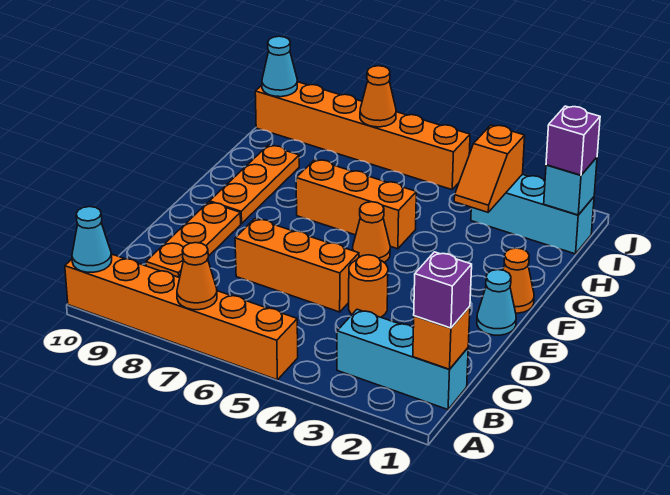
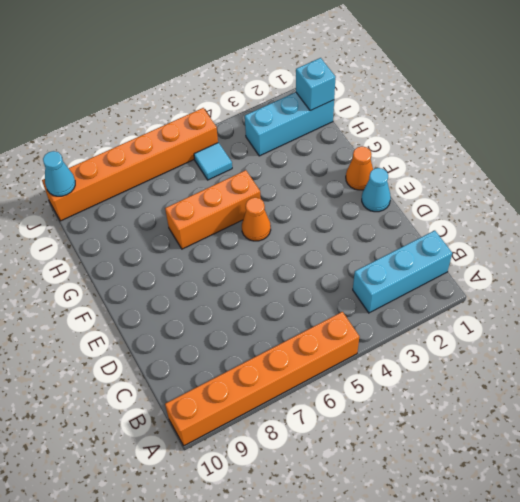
cyan tile I5 level 1 -> none
none -> orange plate C9:E9 level 1
none -> orange round brick D4 level 1
none -> orange brick D5:D7 level 1

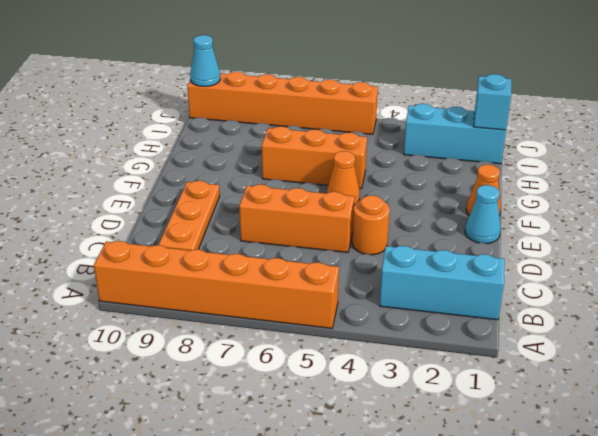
none -> orange plate F9:H9 level 1
none -> orange cone A7 level 2
none -> cyan cone A10 level 2

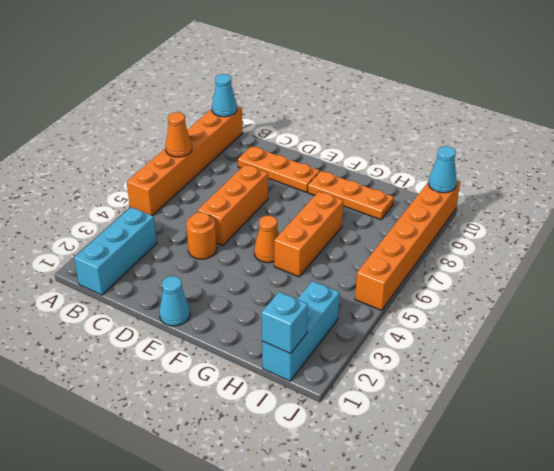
none -> orange cone F1 level 1
none -> orange brick B1 level 2
none -> orange slope H3:I3 level 2 top I

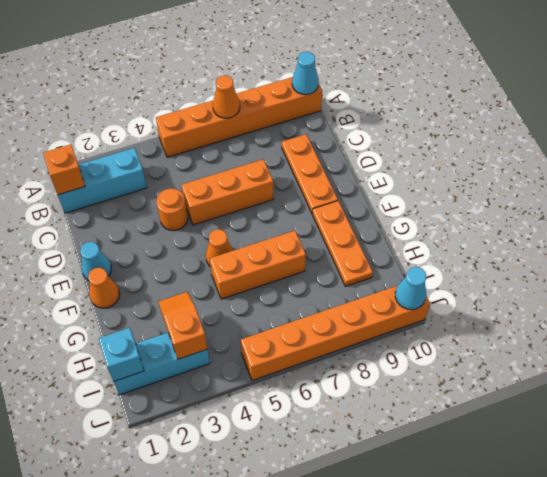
none -> orange cone J7 level 2
none -> purple brick B1 level 3
none -> purple brick I1 level 3

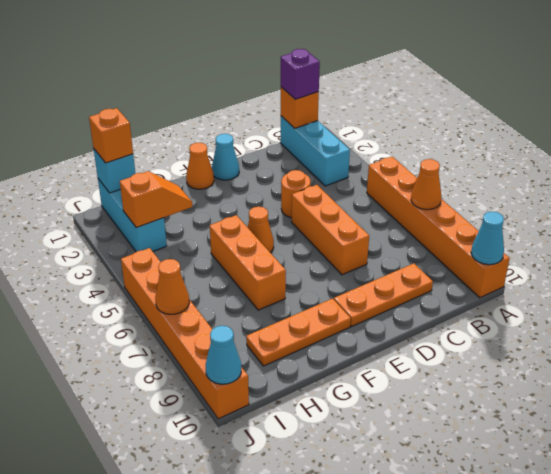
orange brick I1 level 3 -> purple brick I1 level 3

